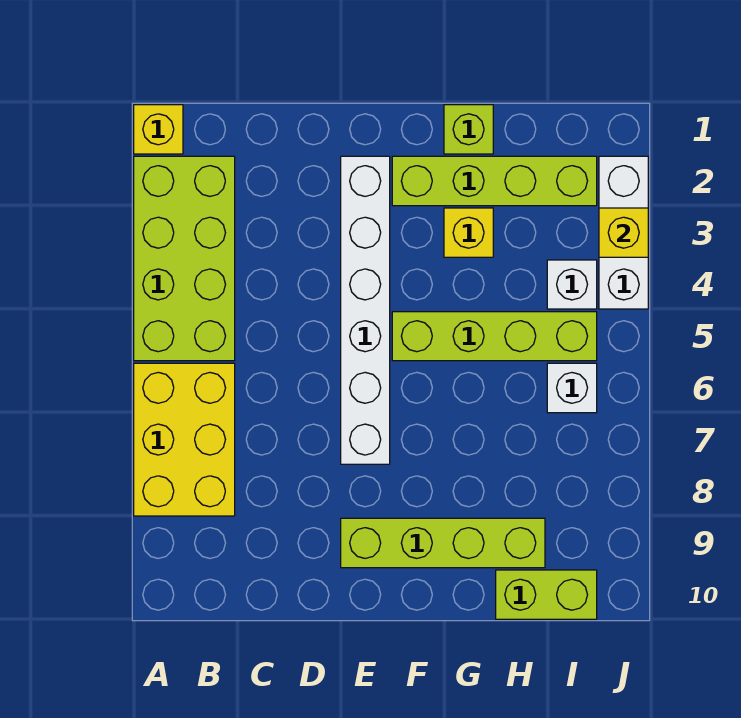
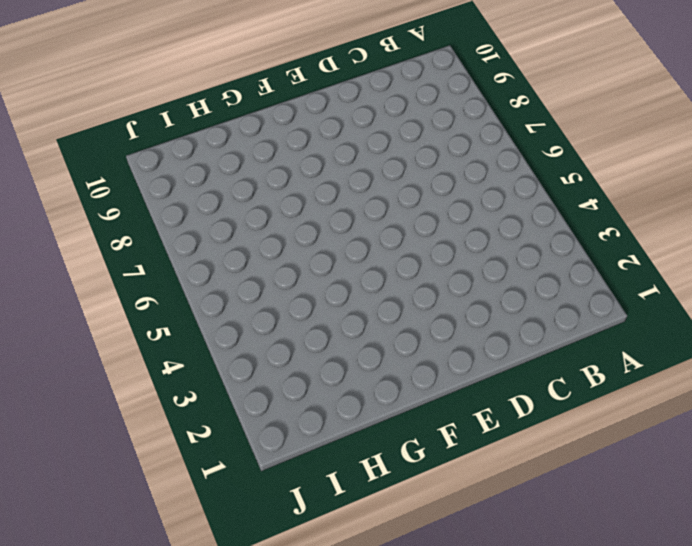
none -> yellow brick A1 level 1
none -> lime brick A2:B5 level 1
none -> yellow brick A6:B8 level 1

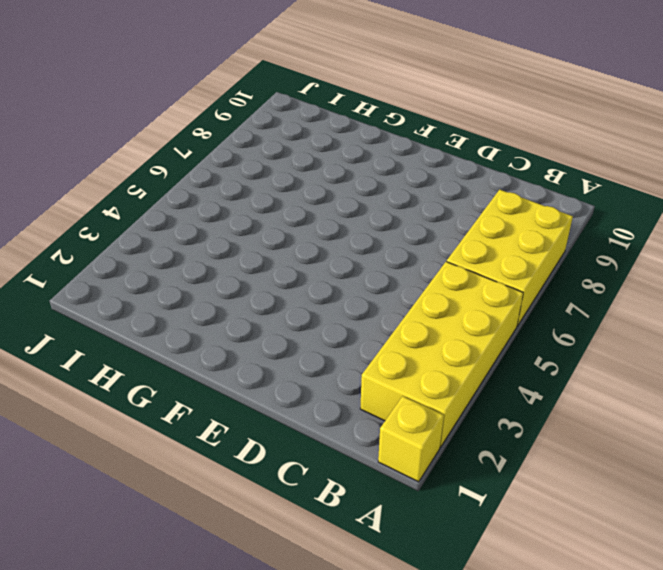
yellow brick A2:B5 level 1 -> lime brick A2:B5 level 1
none -> white brick E2:E7 level 1
none -> lime brick E9:H9 level 1
none -> lime brick F2:I2 level 1

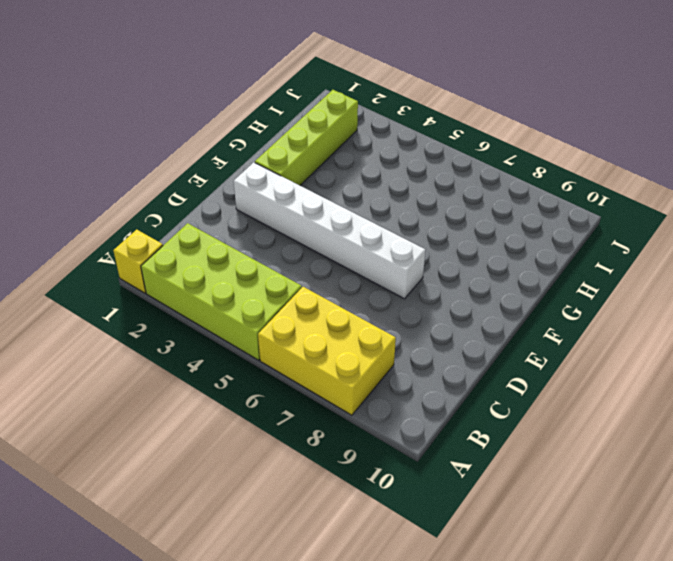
none -> lime brick E9:H9 level 1
none -> lime brick F5:I5 level 1
none -> lime brick G1 level 1

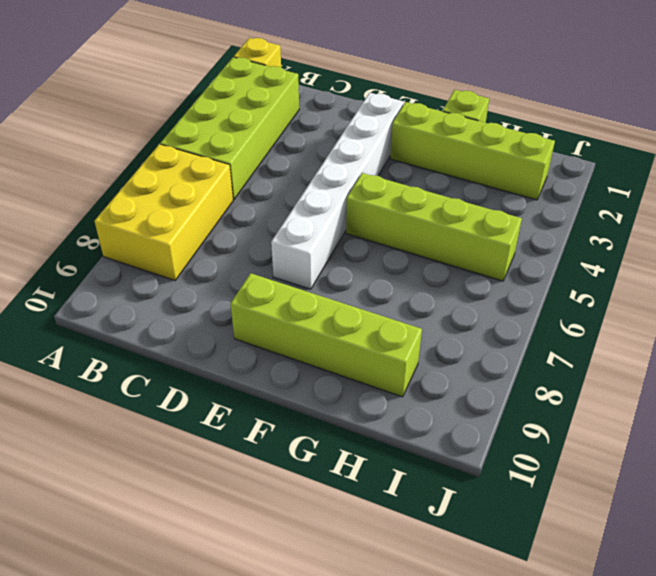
none -> yellow brick G3 level 1
none -> lime brick H10:I10 level 1
none -> white brick I4 level 1

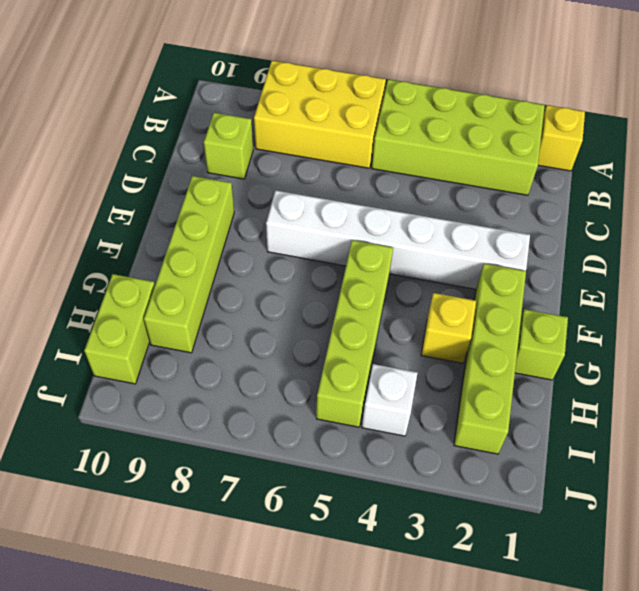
lime brick C9 level 1 -> none
none -> white brick I6 level 1
none -> white brick J2:J4 level 1
none -> yellow brick J3 level 2

